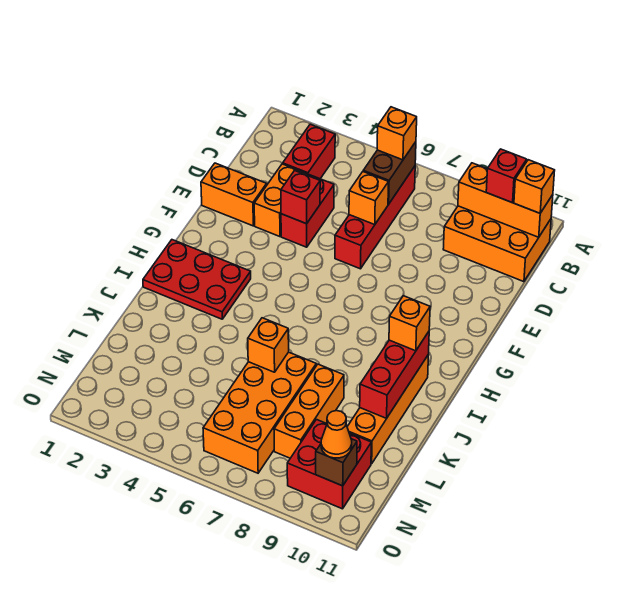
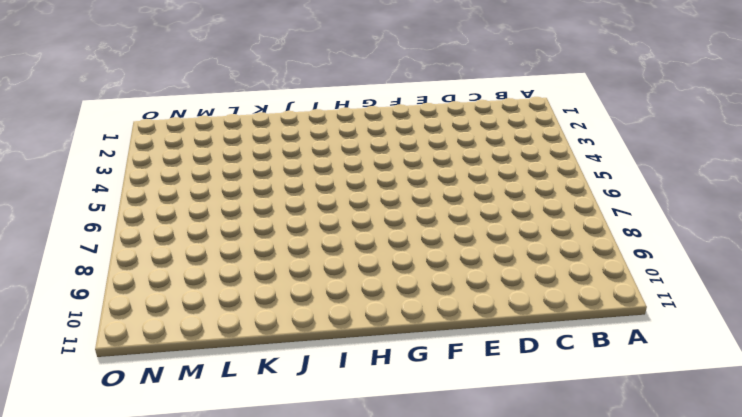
none -> red brick B3:C3 level 1
none -> red brick B6:E6 level 1
none -> orange brick B9:C11 level 1

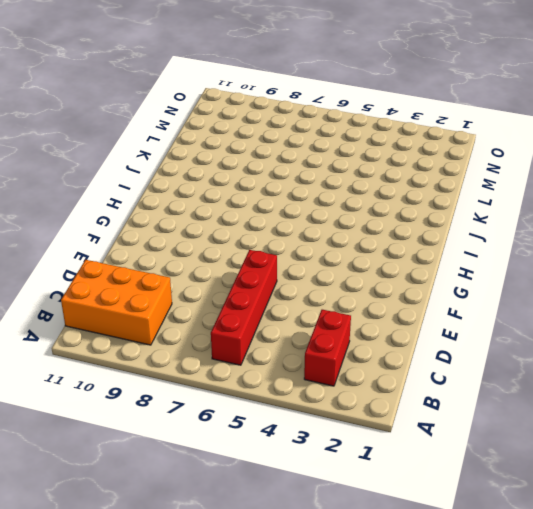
none -> orange brick D3:E3 level 1
none -> red brick D4:E4 level 1
none -> orange brick E1:E2 level 1

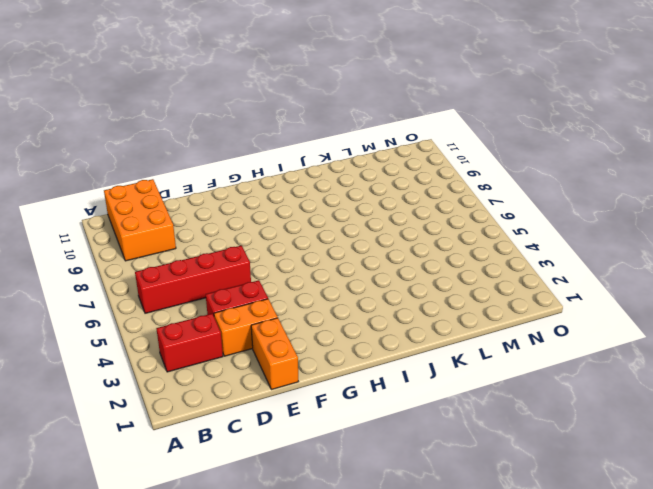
none -> red plate H1:I3 level 1
none -> orange brick I10:L10 level 1
none -> orange brick K6:N7 level 1

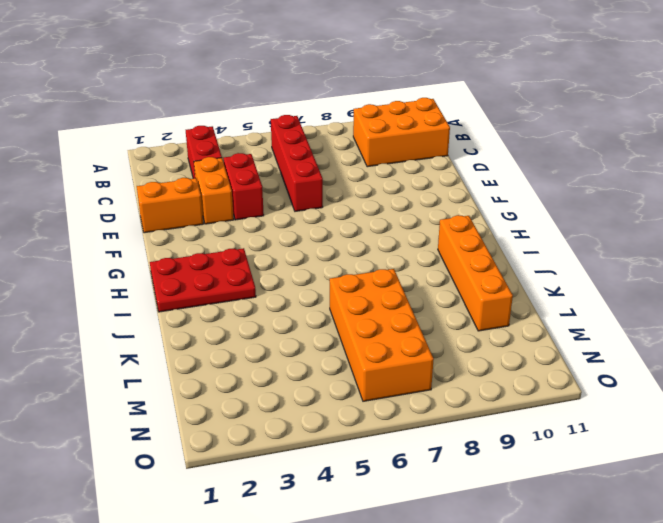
none -> orange brick K8:M8 level 1
none -> red brick M9:N10 level 1
none -> brown brick B6:C6 level 2

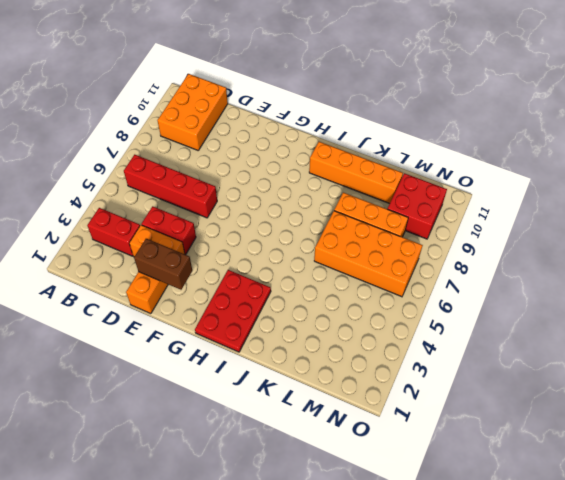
brown brick E2:F2 level 2 -> brown brick B6:C6 level 2
none -> orange brick B9:B11 level 2
none -> orange brick D6 level 2
none -> red brick E4 level 2

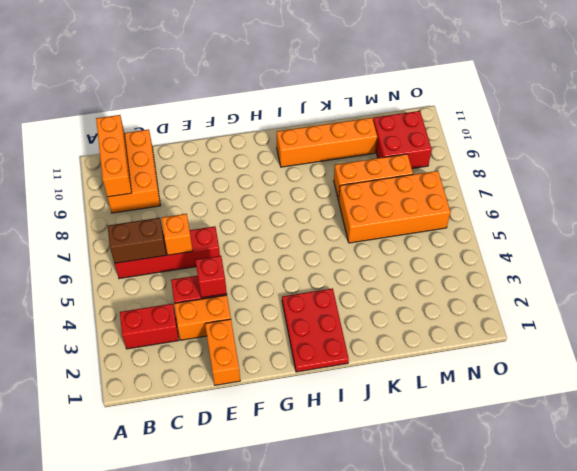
none -> red brick I10:K10 level 2
none -> orange brick K6 level 2
none -> brown brick N10 level 2

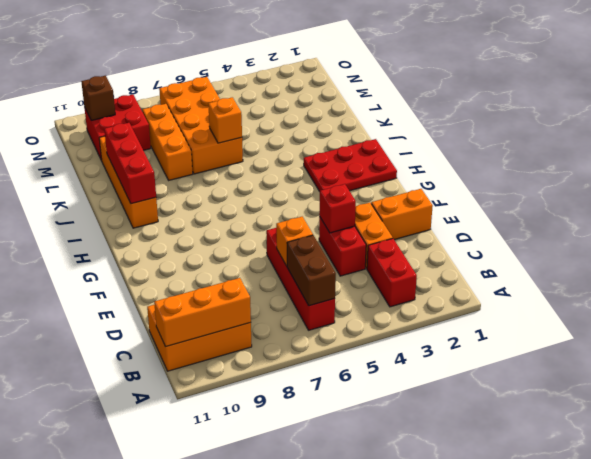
none -> orange brick B6 level 3
none -> red brick B10 level 3
none -> orange brick B11 level 3

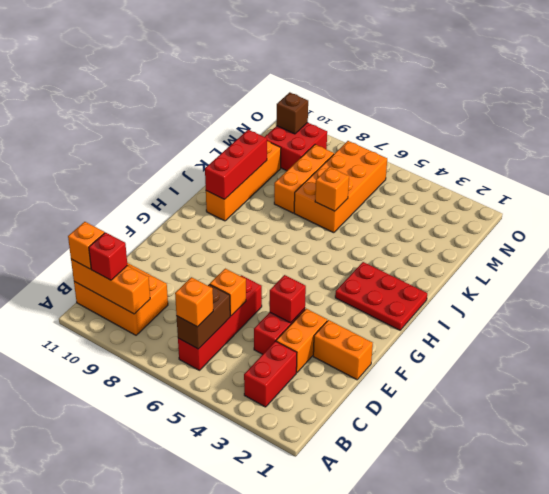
none -> orange brick I10 level 3
none -> orange cone N10 level 3

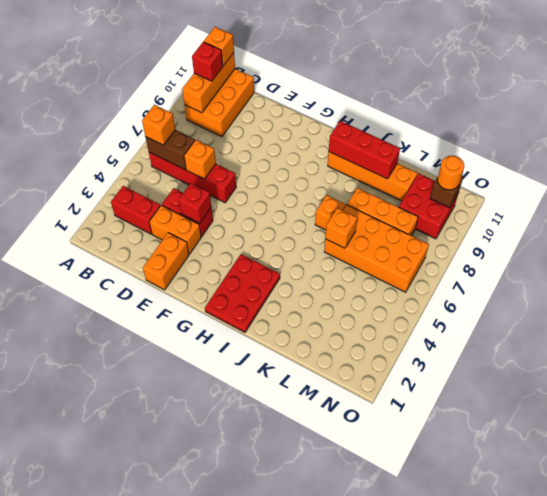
orange brick J7 level 1 -> orange brick I10 level 3
orange round brick N10 level 3 -> orange cone N10 level 3

